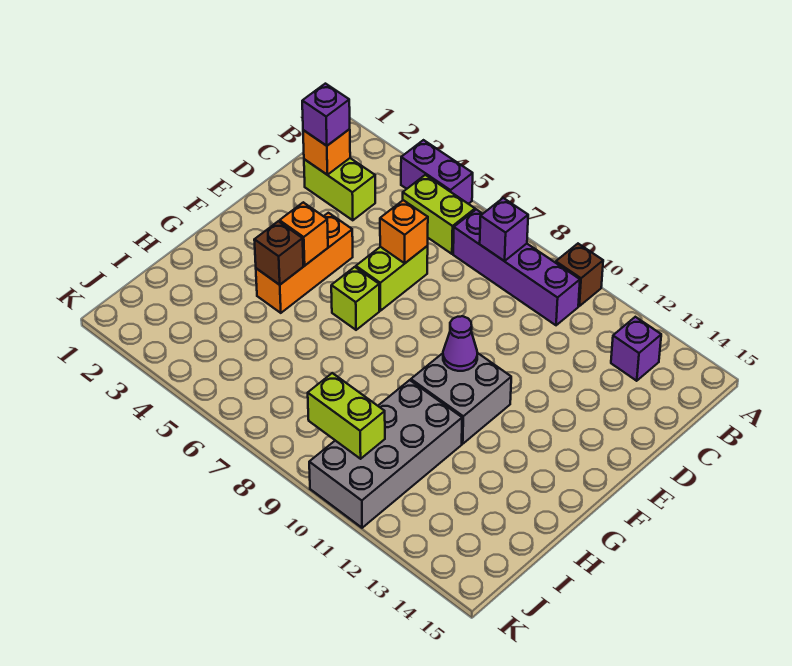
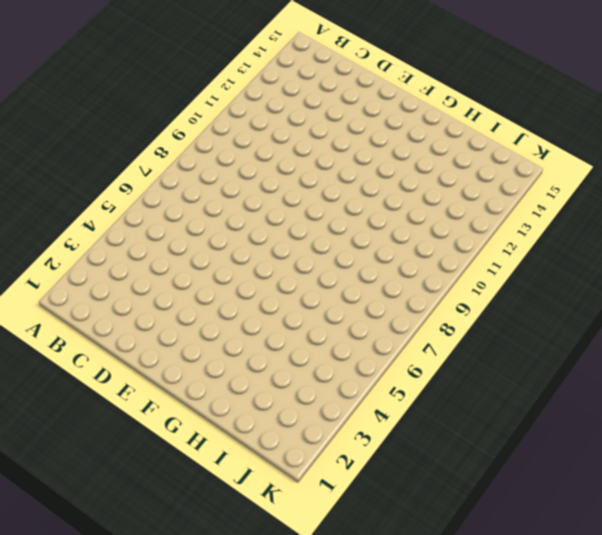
none -> purple brick A4:A5 level 1
none -> brown brick A10 level 1
none -> lime brick B5:B6 level 1

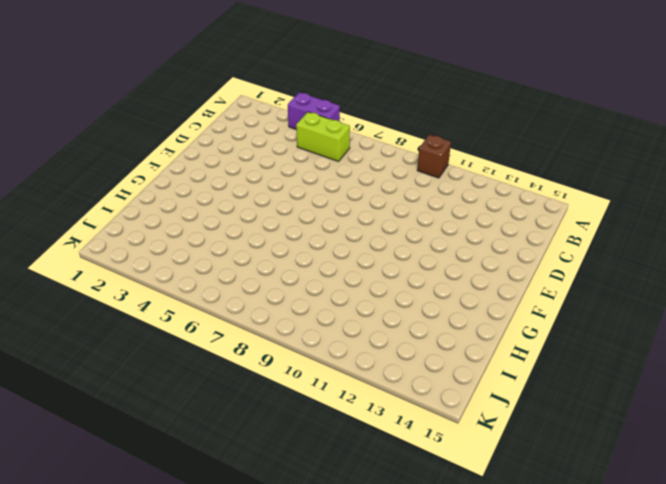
none -> purple brick B7:B10 level 1
none -> purple brick B13 level 1
none -> lime brick C2:C3 level 1

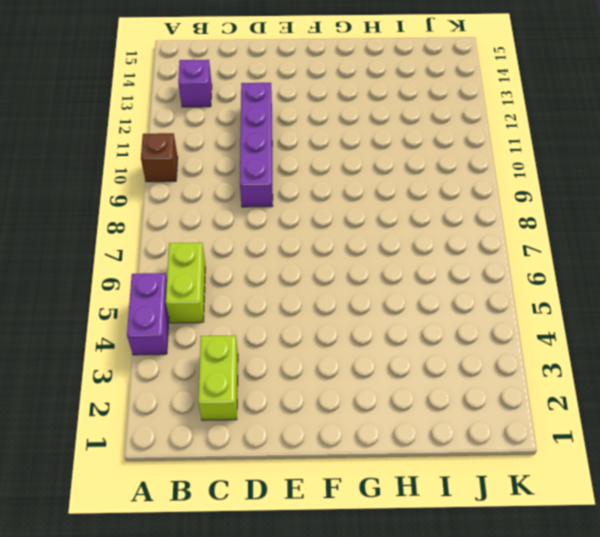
purple brick D9:D12 level 1 -> purple brick B7:B10 level 1
none -> lime brick D6:E6 level 1
none -> orange brick E4:G4 level 1
none -> lime brick F6 level 1

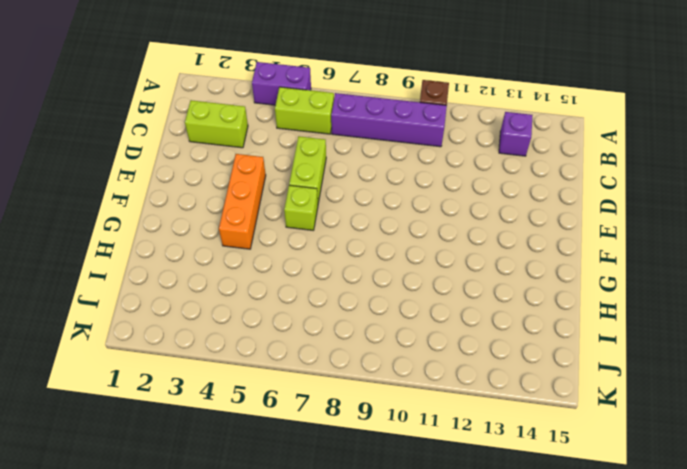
none -> grey brick F10:G11 level 1
none -> grey brick H10:K11 level 1
none -> purple brick B8 level 2

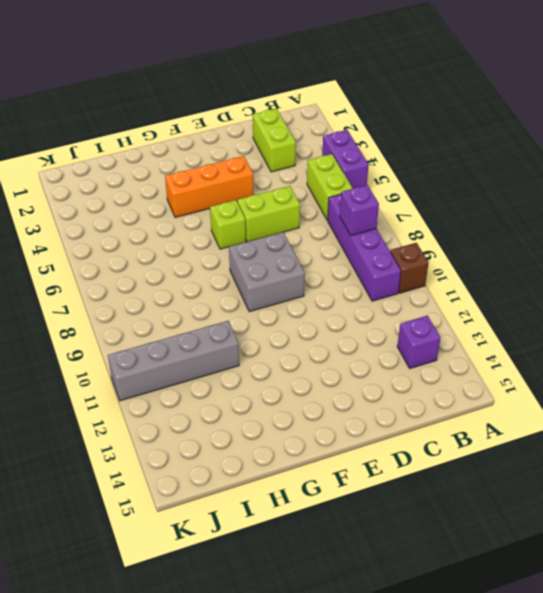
grey brick E8:F9 level 1 -> grey brick F10:G11 level 1
grey brick H11:K11 level 1 -> grey brick H10:K11 level 1
none -> orange brick C2 level 2
none -> orange brick D6 level 2
none -> orange brick F4 level 2

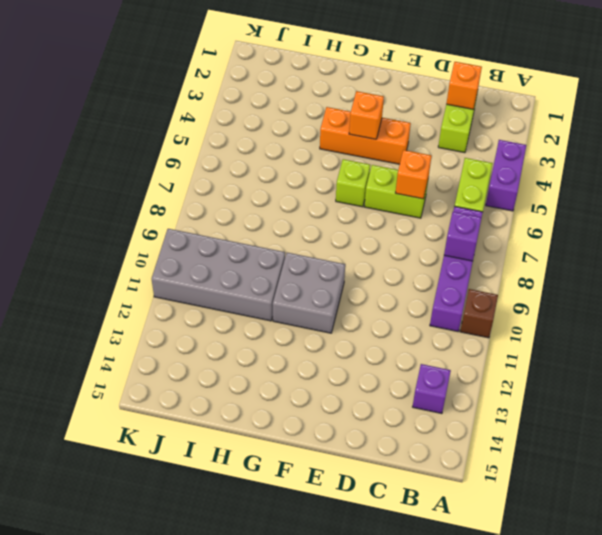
none -> purple cone F10 level 2
none -> brown brick G4 level 2
none -> lime brick J9:J10 level 2

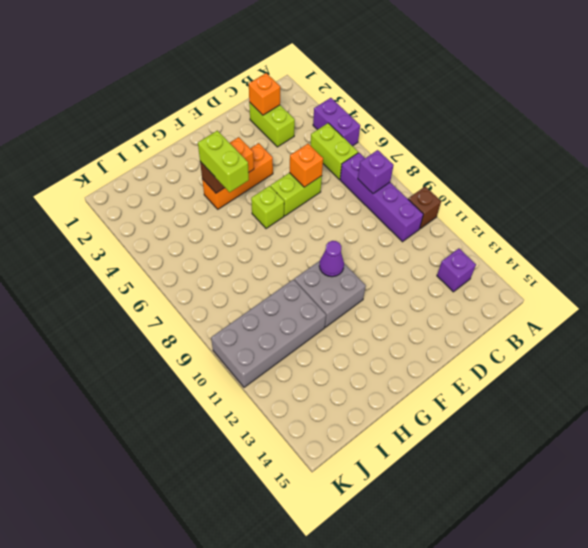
lime brick G4:G5 level 3 -> lime brick J9:J10 level 2
none -> purple brick C2 level 3

